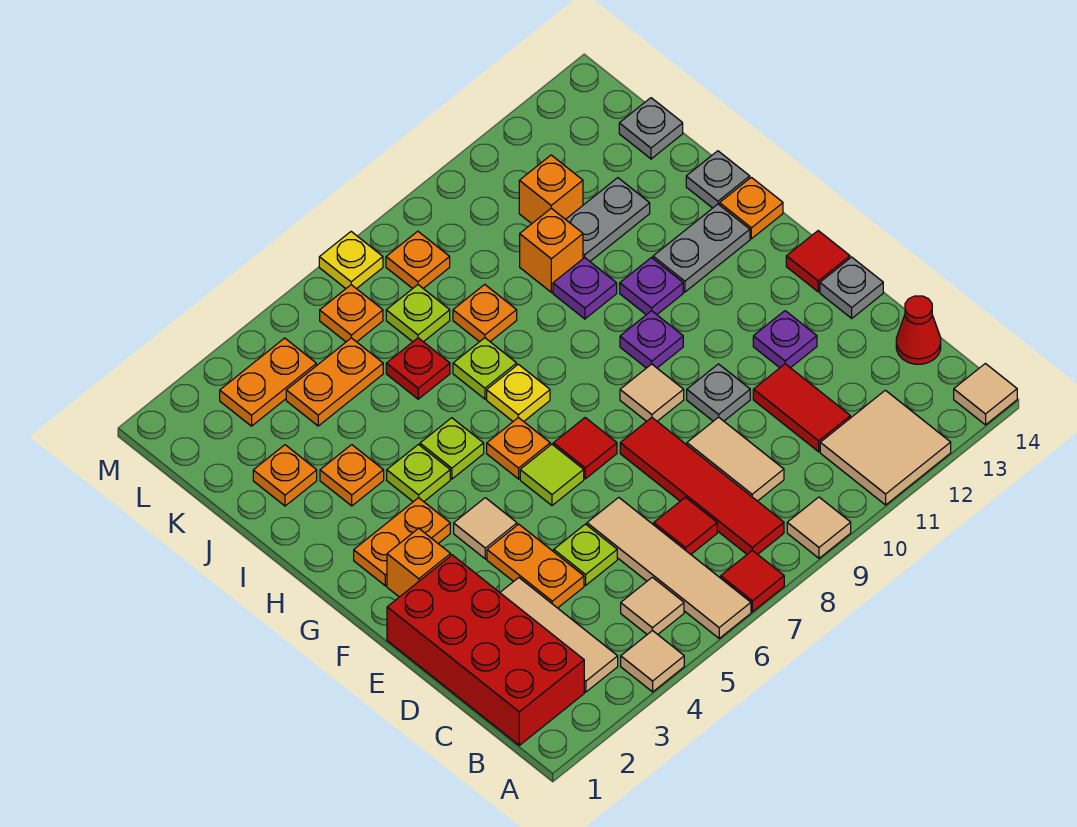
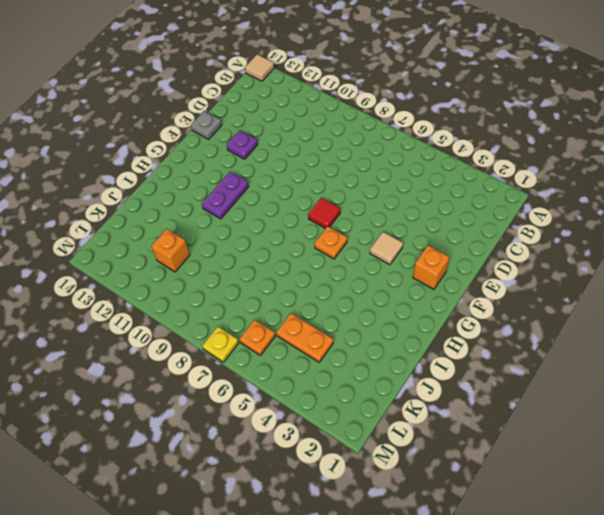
purple plate G11:H11 level 1 -> purple plate H11 level 1
none -> tan tile A4 level 1
none -> tan tile A6:D6 level 1
none -> red tile A7 level 1
none -> tan tile A9 level 1

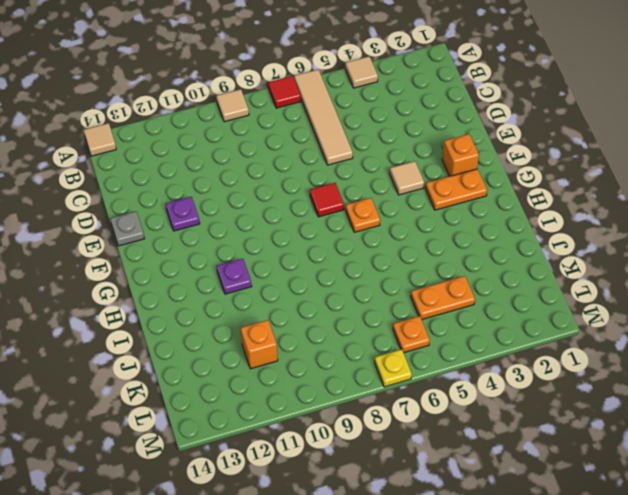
none -> tan tile A11:B12 level 1
none -> red brick B1:E2 level 1
none -> tan tile B3:D3 level 1
none -> tan tile B5 level 1

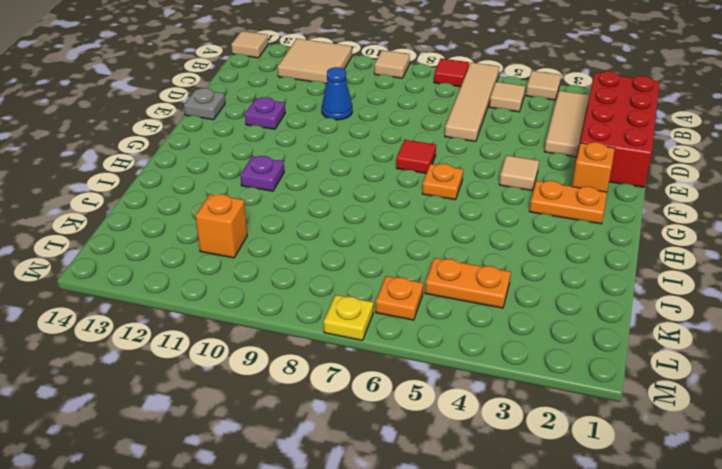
blue cone D10 level 1 -> none
none -> red tile B8:E8 level 1
none -> red tile C7 level 1
none -> tan tile C9:D9 level 1
none -> red tile C11:D11 level 1

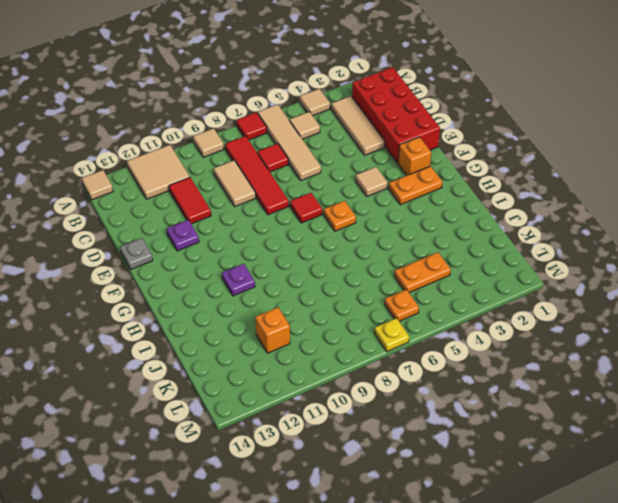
none -> red cone C14 level 1
none -> orange plate D4:E4 level 1
none -> lime plate D5 level 1
none -> grey plate E10 level 1

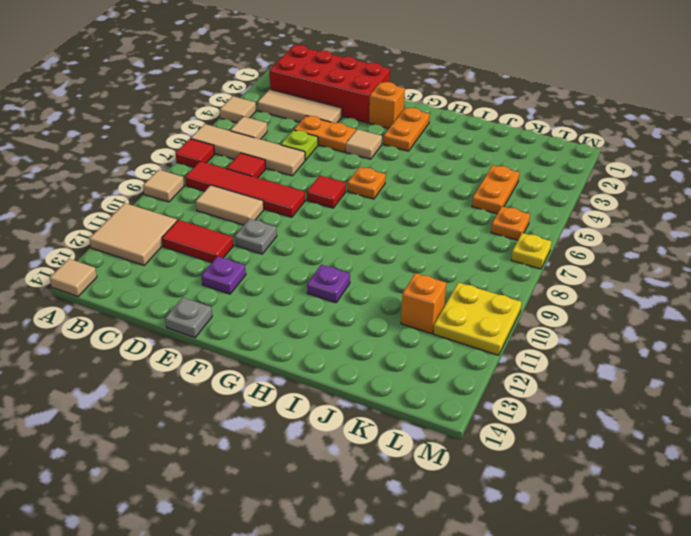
yellow plate L10:M11 level 1 -> none
none -> red cone C14 level 1
none -> lime tile F6 level 1
none -> tan tile F9 level 1
none -> red tile F14 level 1

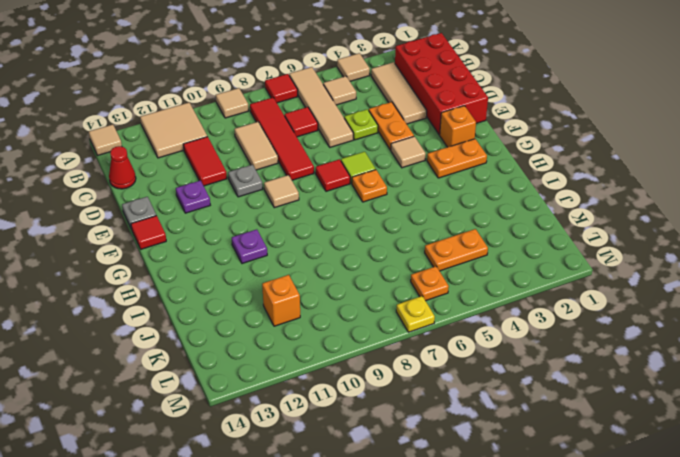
none -> purple plate G10 level 1
none -> lime plate H4 level 1
none -> lime plate H5 level 1
none -> yellow plate H7 level 1

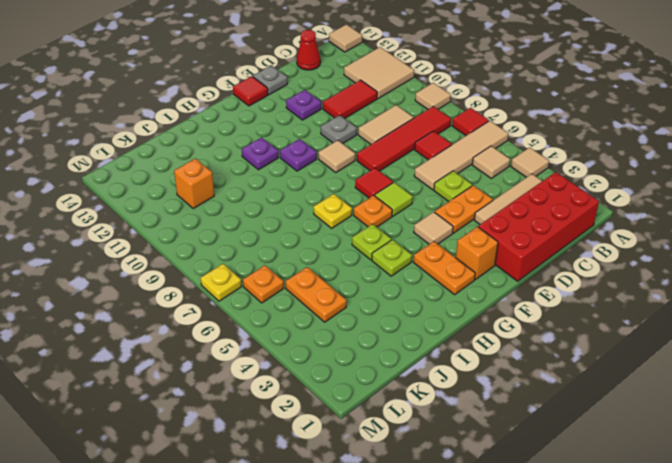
none -> grey plate H12:H13 level 1
none -> orange plate H14 level 1
none -> orange plate I3 level 1
none -> lime plate I7 level 1

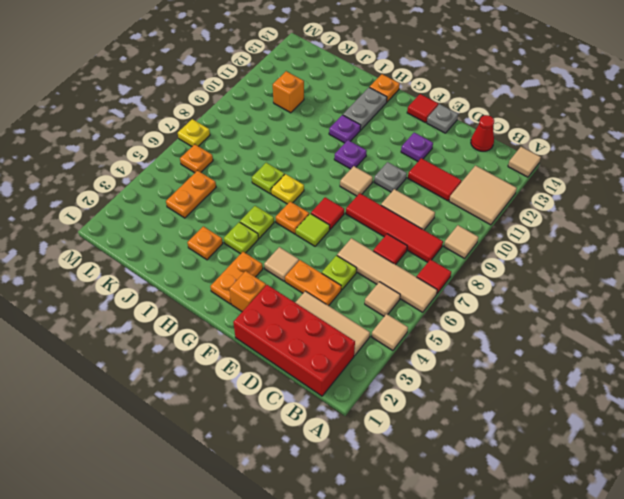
none -> purple plate I10 level 1
none -> grey plate I14 level 1
none -> orange plate J2 level 1
none -> red plate J6 level 1

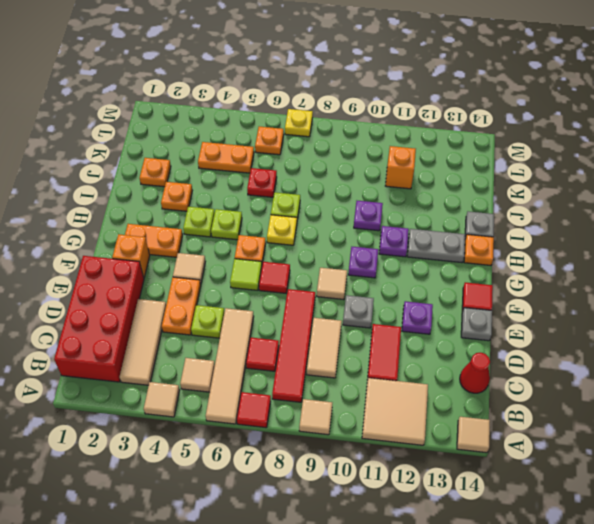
none -> orange plate J8 level 1
none -> orange brick J10 level 1
none -> grey plate J11:J12 level 1
none -> lime plate K7 level 1

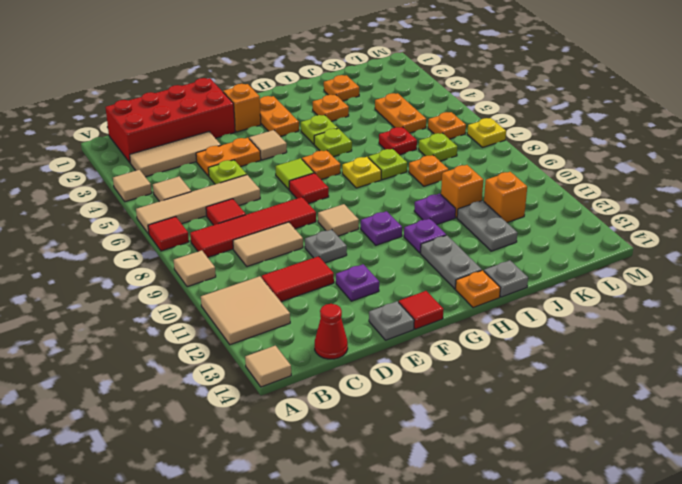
none -> grey plate K14 level 1
none -> orange plate L3:L4 level 1
none -> orange plate L8 level 1

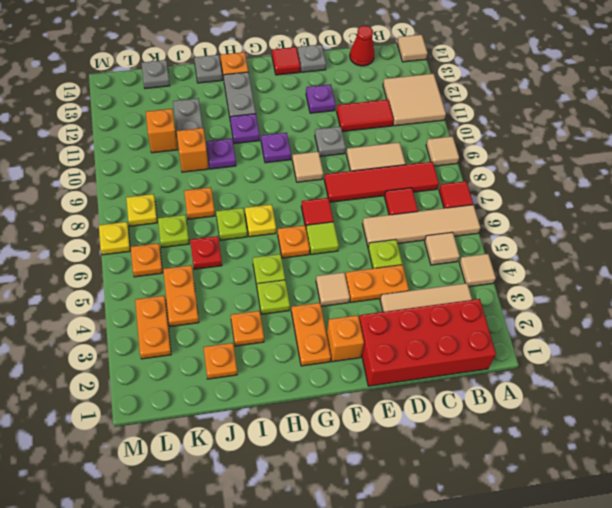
yellow plate L8 level 1 -> orange plate L8 level 1

